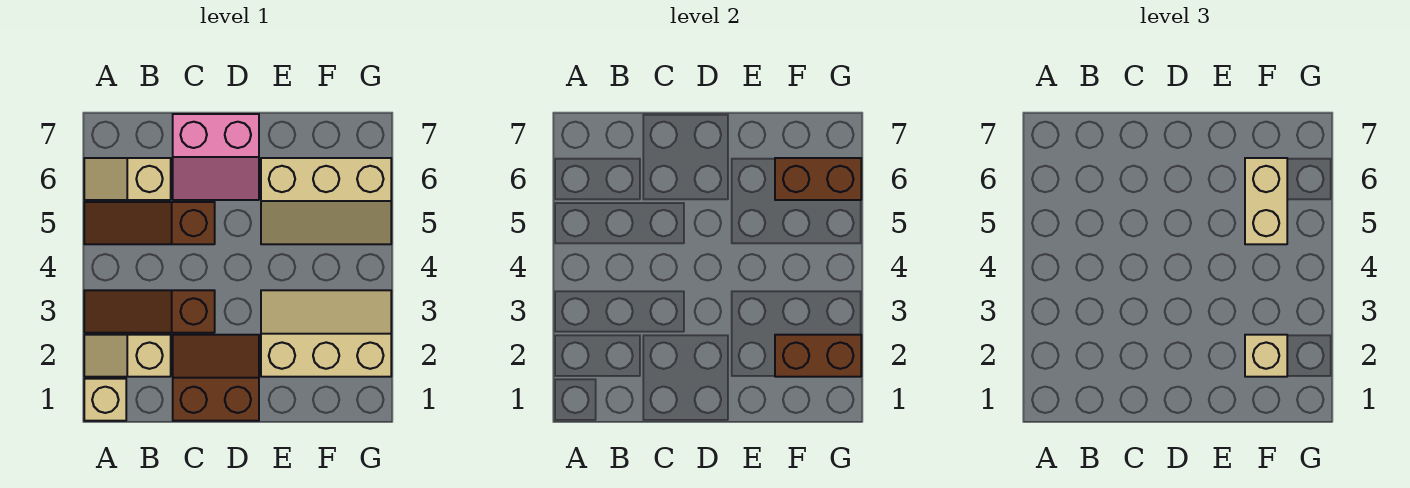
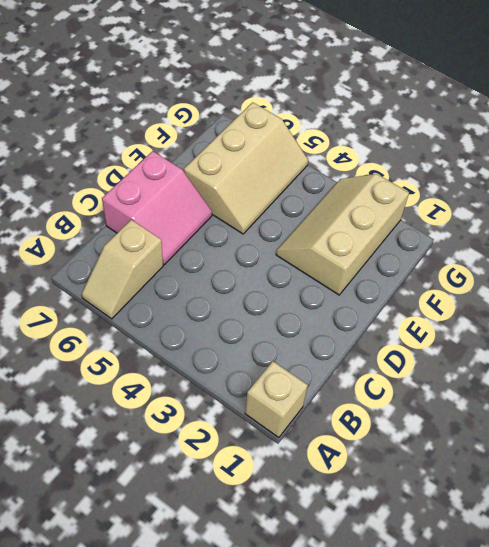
none -> tan slope A2:B2 level 1 top B
none -> brown slope A3:C3 level 1 top C
none -> brown slope A5:C5 level 1 top C

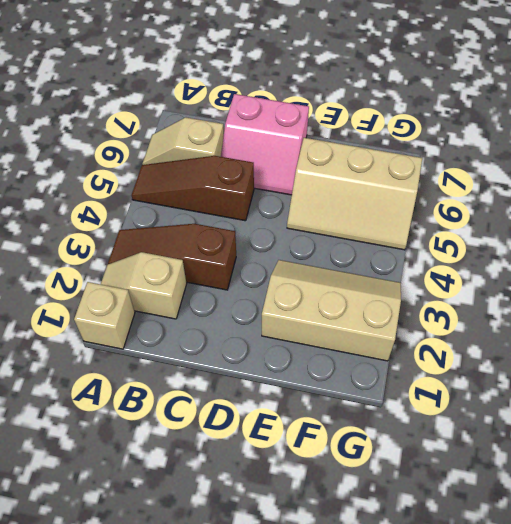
none -> brown slope C1:D2 level 1 top 1
none -> brown brick F2:G2 level 2
none -> brown brick F6:G6 level 2

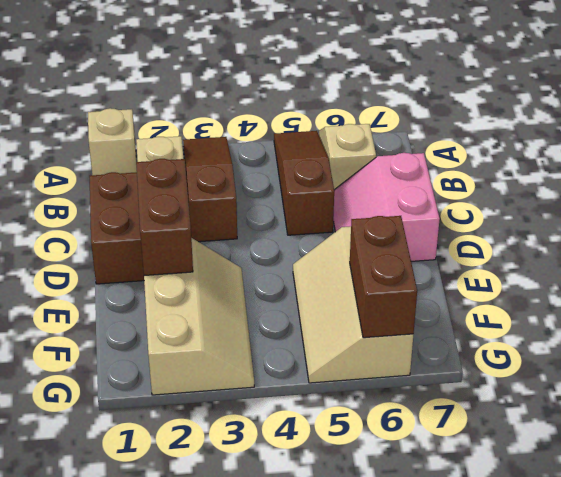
brown brick D2:E2 level 2 -> brown brick F2:G2 level 2
none -> tan brick F2 level 3
none -> tan brick F5:F6 level 3

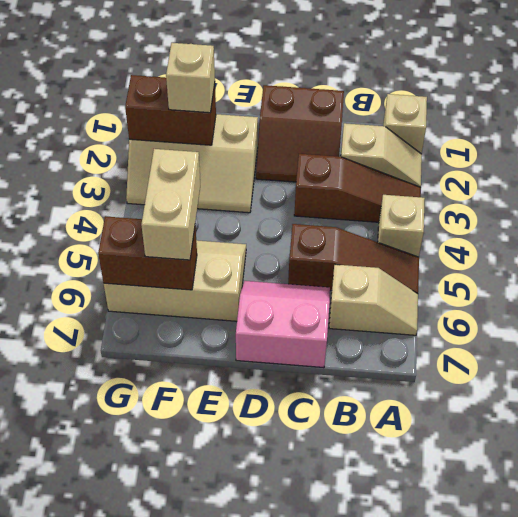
tan brick A4 level 1 -> none

